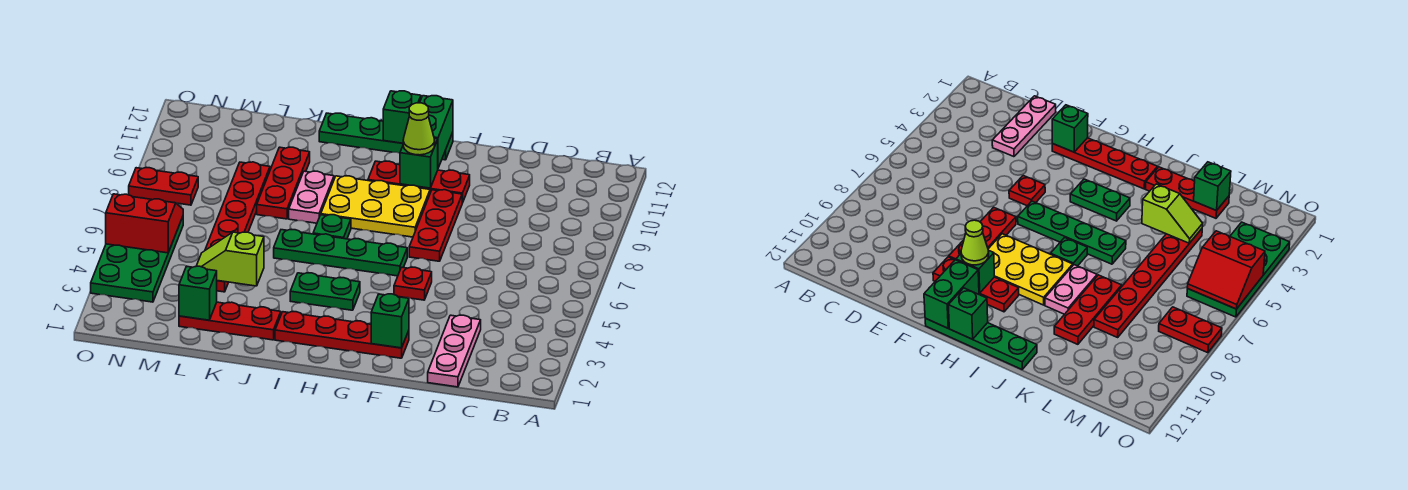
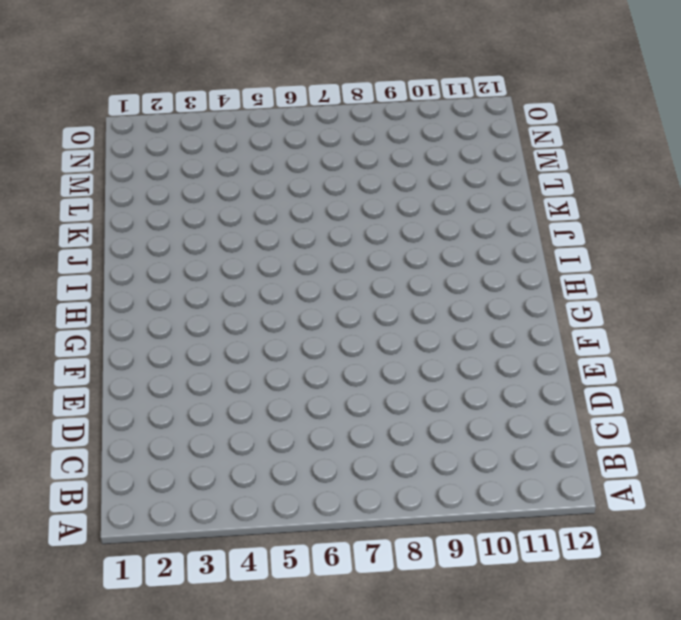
none -> pink plate D1:D3 level 1
none -> red plate F2:I2 level 1
none -> red plate F5 level 1

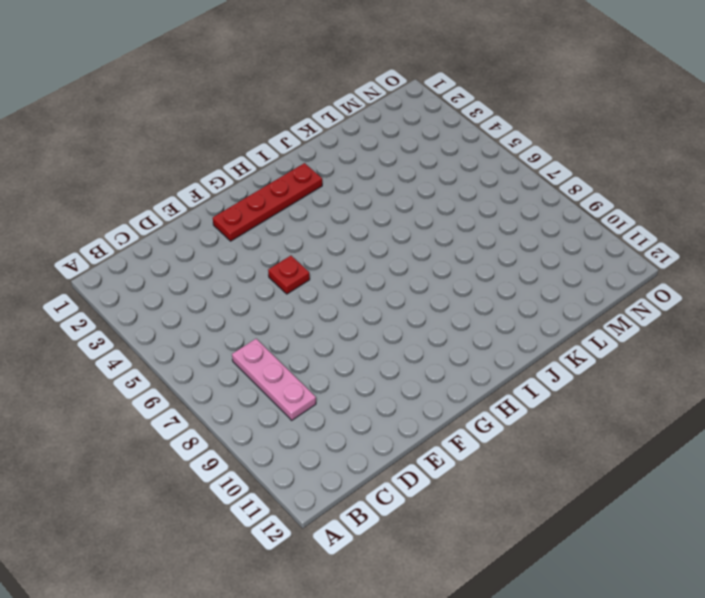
pink plate C7:C9 level 1 -> pink plate D1:D3 level 1
none -> red plate F7:F9 level 1
none -> red plate F10:H10 level 1
none -> green plate G6:J6 level 1

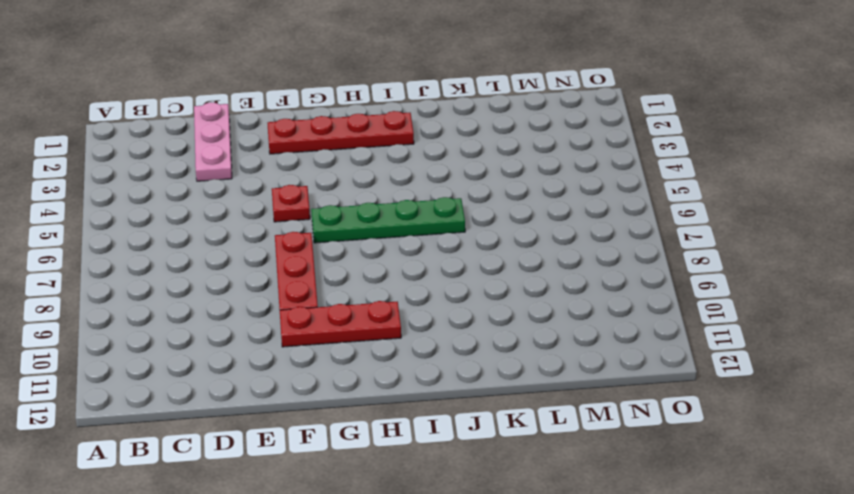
none -> yellow plate G8:I9 level 1
none -> green plate G12:J12 level 1
none -> green plate H4:I4 level 1

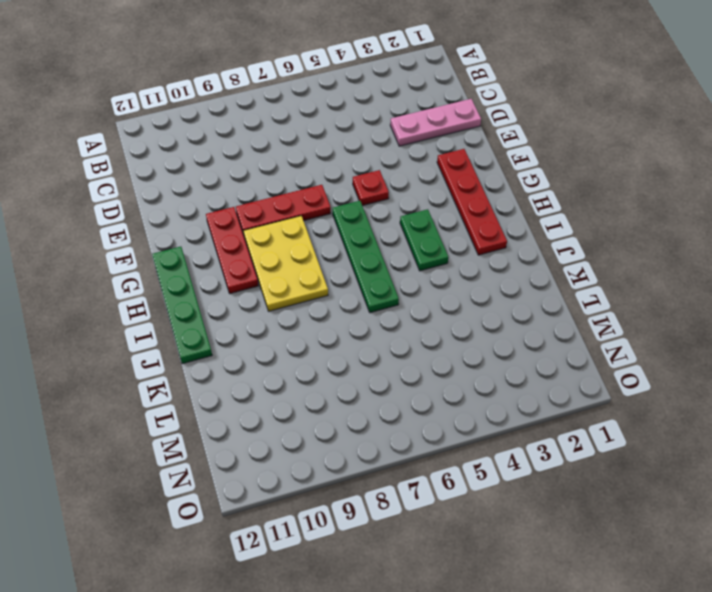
none -> green plate I7 level 1
none -> red plate J2:L2 level 1
none -> pink plate J8:J9 level 1

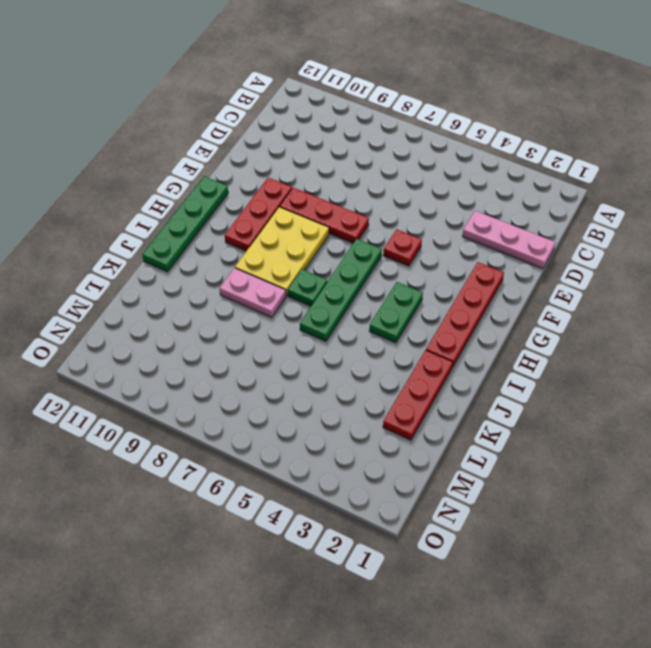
none -> red plate K8:K10 level 1
none -> red plate L4:L9 level 1
none -> green plate N3:O6 level 1

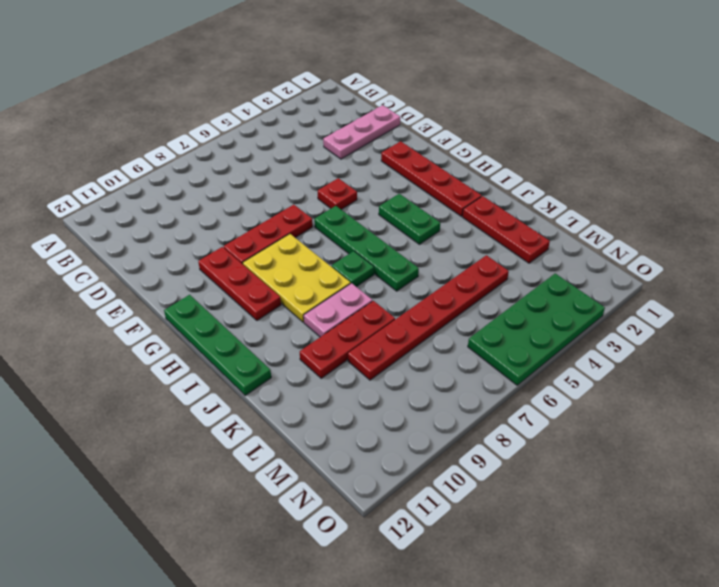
none -> red plate N8:O8 level 1
none -> green brick F2 level 2
none -> green brick G10 level 2

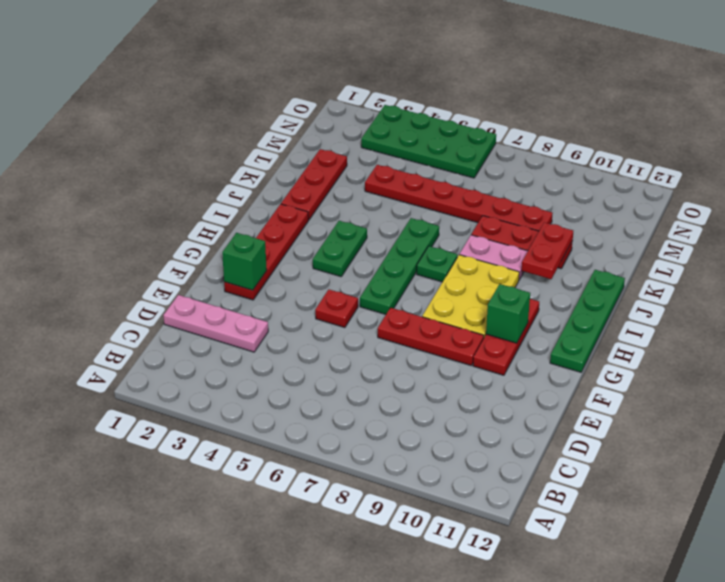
red plate J10:K10 level 2 -> red plate N8:O8 level 1
none -> green brick G11:G12 level 2
none -> green brick H12 level 2
none -> lime slope K4:L4 level 2 top K

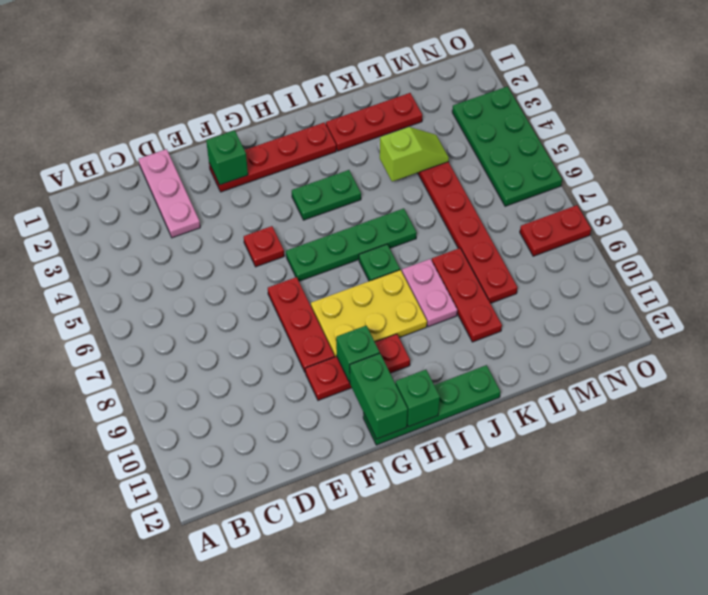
none -> green brick L2 level 2
none -> red slope N5:O6 level 2 top 5
none -> lime cone G10 level 3

